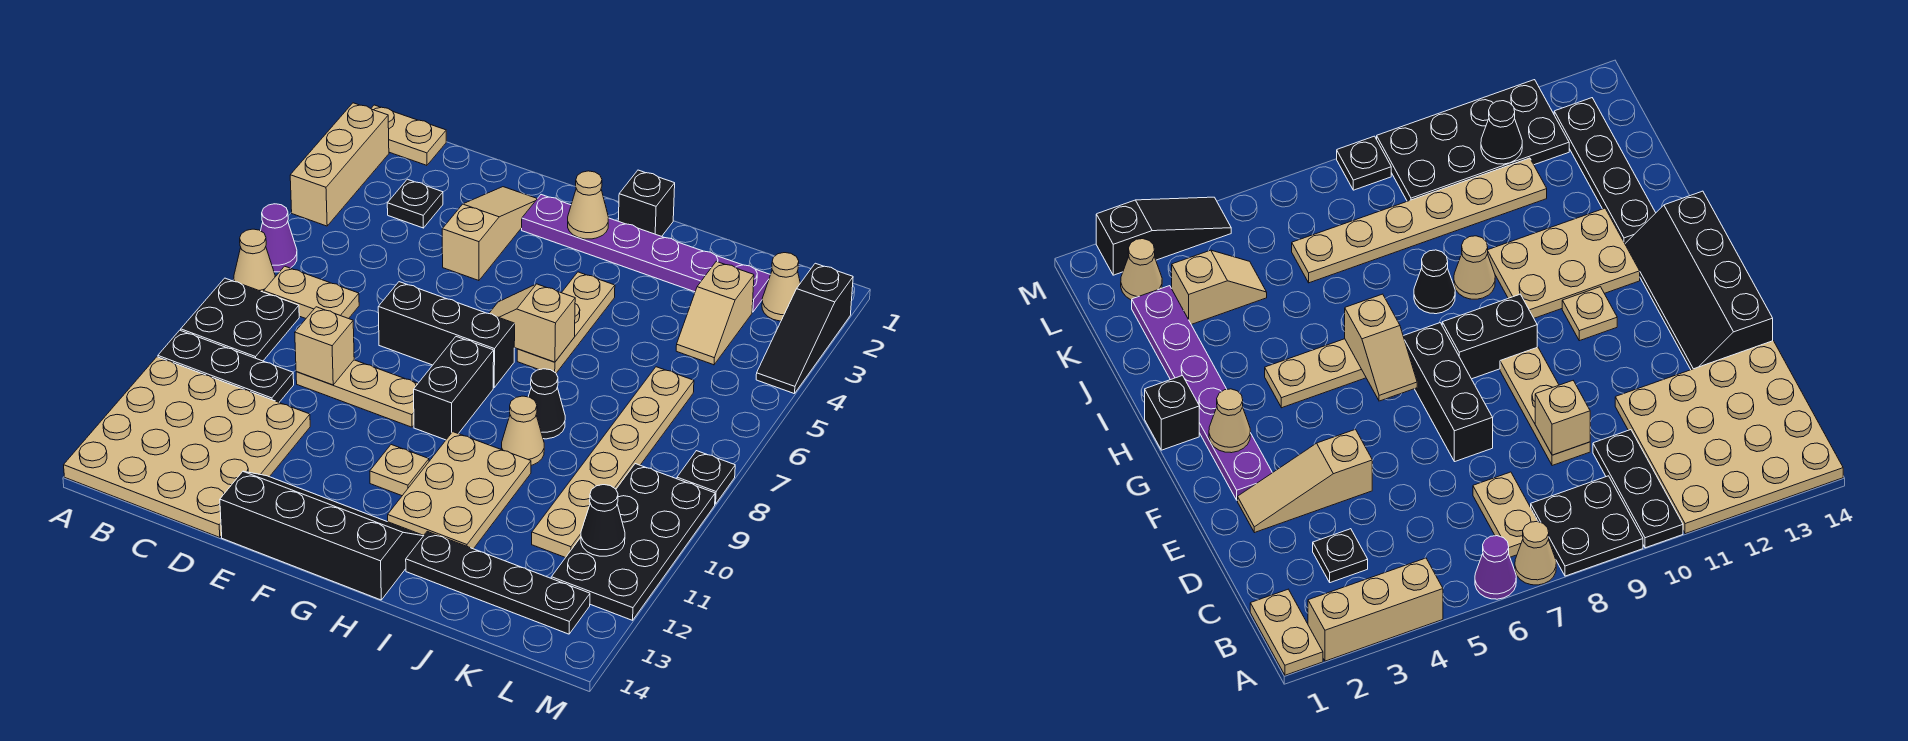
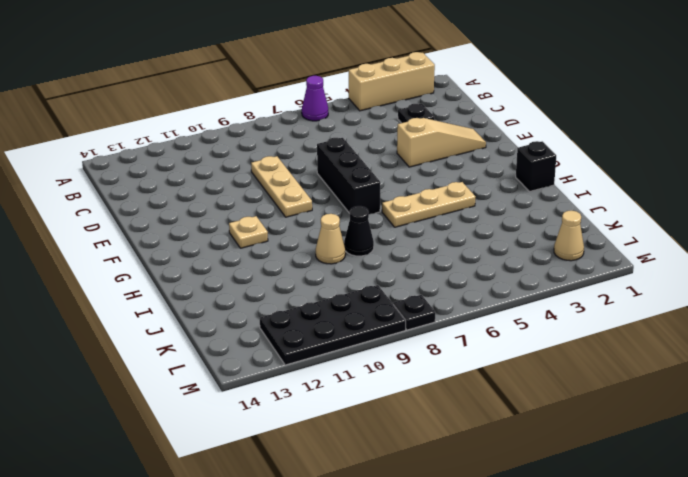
none -> tan plate A1:B1 level 1
none -> tan cone A7 level 1
none -> black plate A8:B9 level 1
none -> black plate A10:C10 level 1

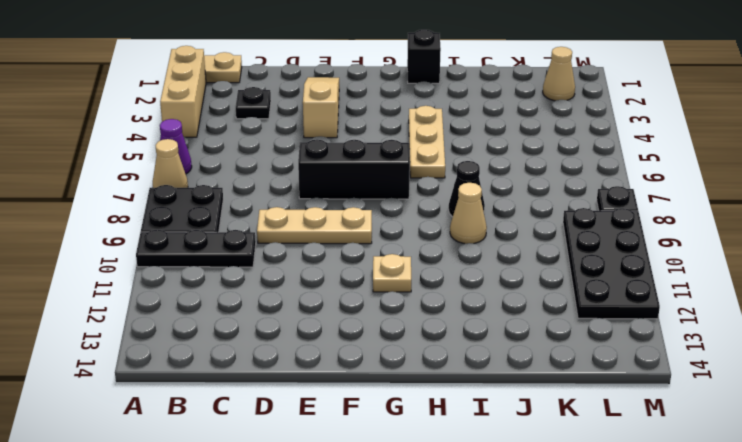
none -> tan plate A11:D14 level 1
none -> tan plate B7:C7 level 1
none -> black slope E13:H14 level 1 top 14
none -> purple plate F2:K2 level 1

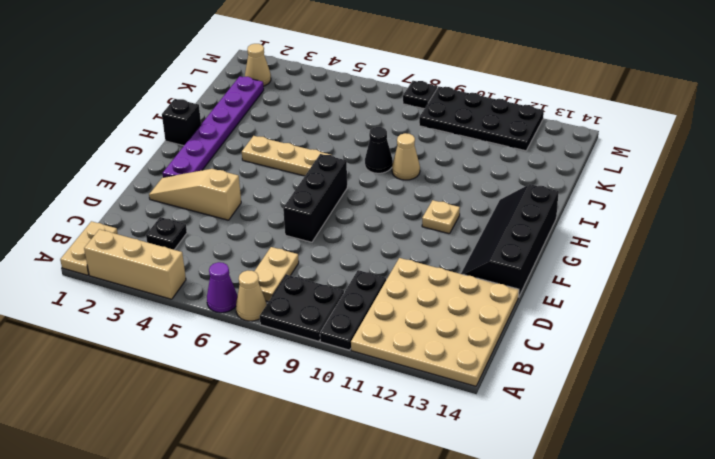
none -> tan plate D9:F9 level 1
none -> black brick G8:G9 level 1
none -> tan plate H10:I12 level 1
none -> black plate I13:L13 level 1

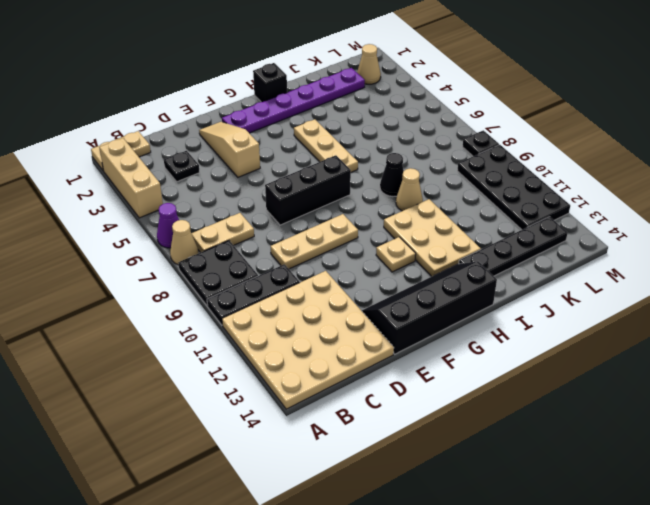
none -> black brick G8:G9 level 1
none -> tan slope K3:K4 level 1 top 3
none -> tan plate K6:K11 level 1
none -> black slope M2:M4 level 1 top 2

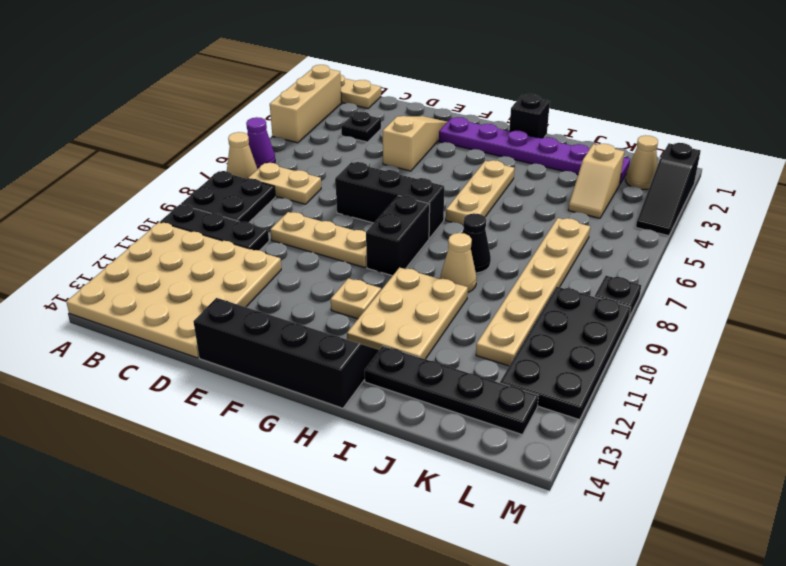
none -> tan brick D9 level 2
none -> tan cone G2 level 2
none -> tan slope G6:H6 level 2 top H
none -> black cone L11 level 2

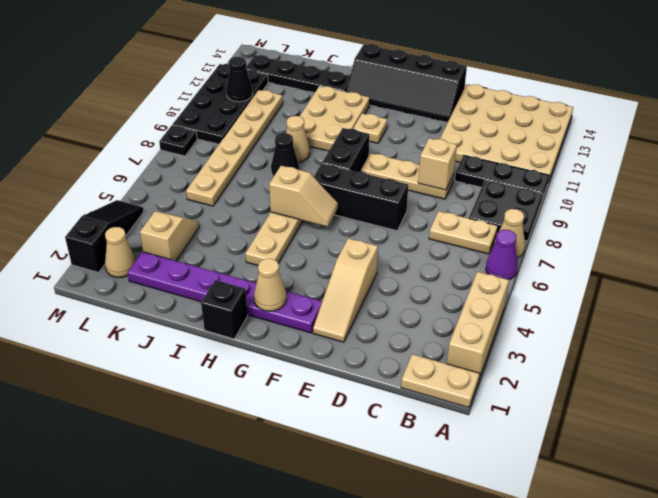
none -> black plate C3 level 1

